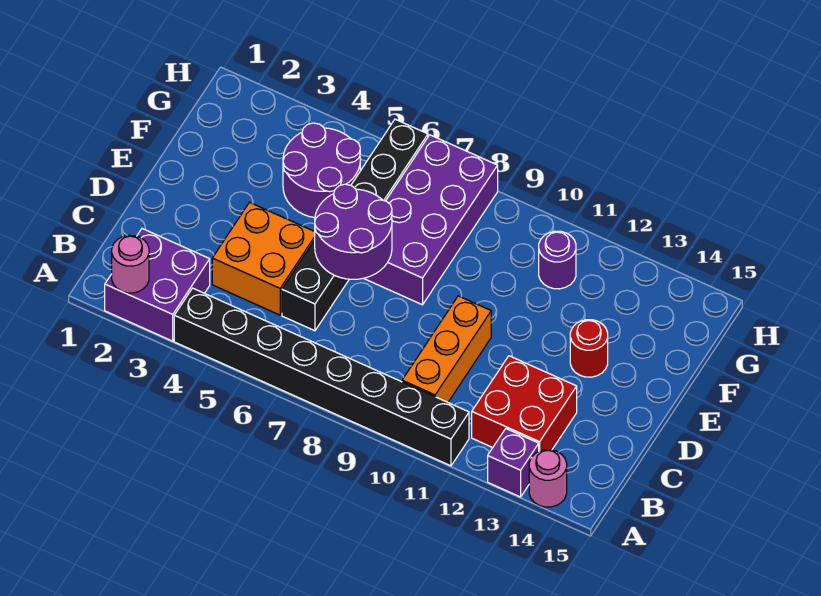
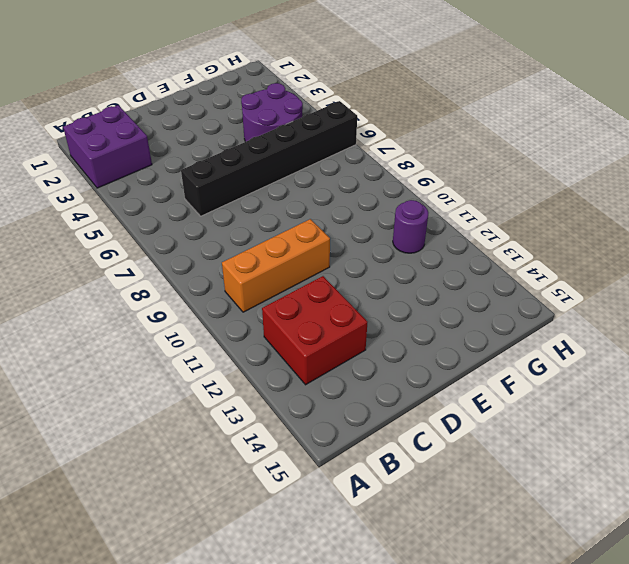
none -> black brick A4:A11 level 1
none -> purple brick A13 level 1
none -> pink round brick A14 level 1

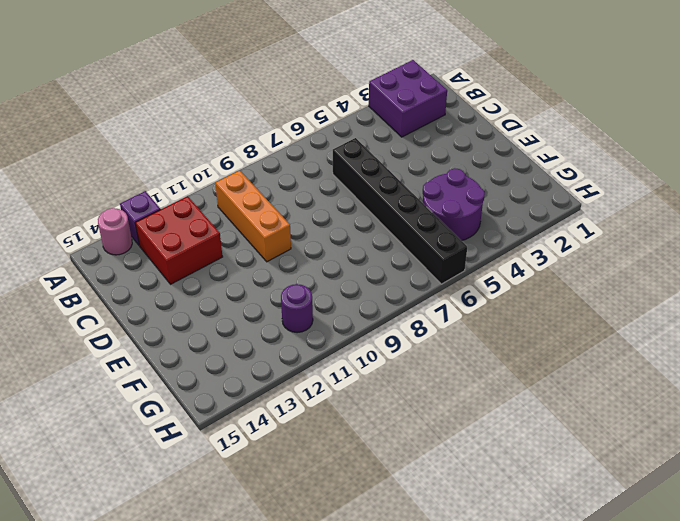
none -> black brick A4:A11 level 1
none -> orange brick C4:D5 level 1
none -> purple brick E7:H8 level 1

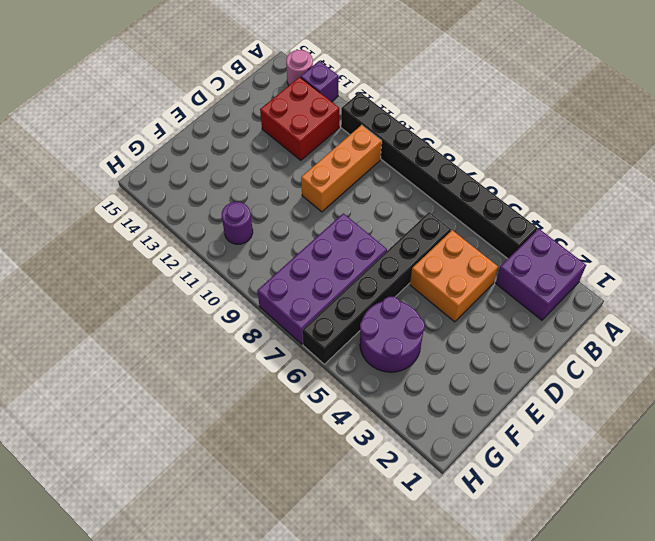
none -> red round brick E13 level 1
none -> pink round brick A2 level 2
none -> purple round brick D6:E7 level 2

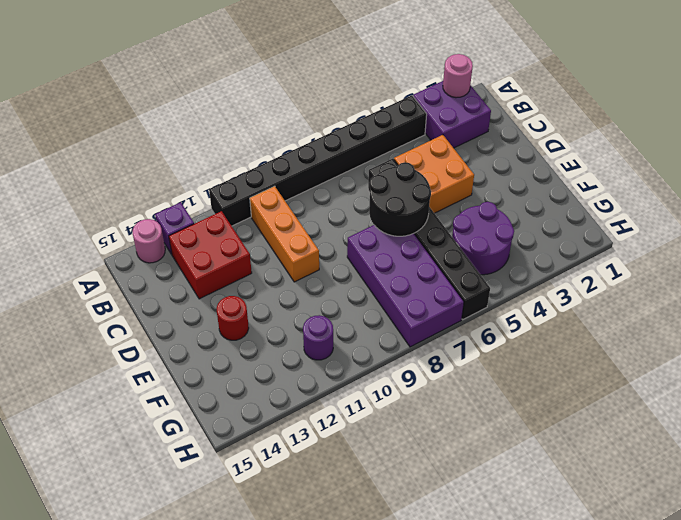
black round brick D6:E7 level 2 -> purple round brick D6:E7 level 2

